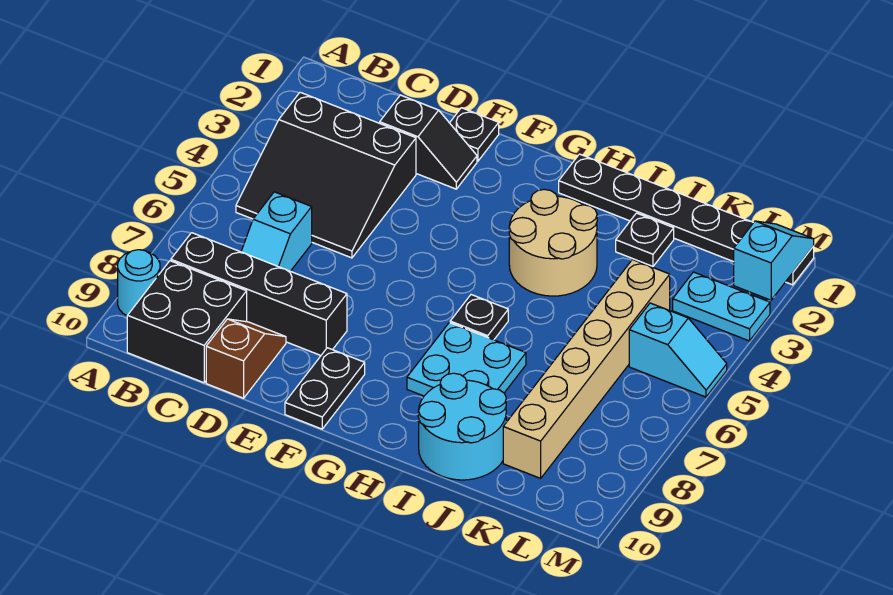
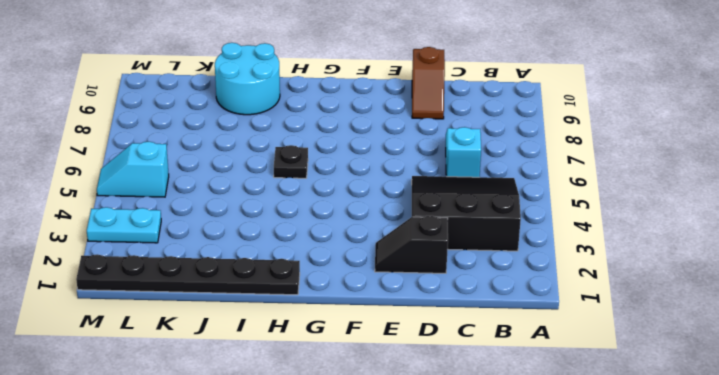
none -> cyan round brick A9 level 1
none -> black brick B8:E8 level 1
none -> black brick B9:C10 level 1

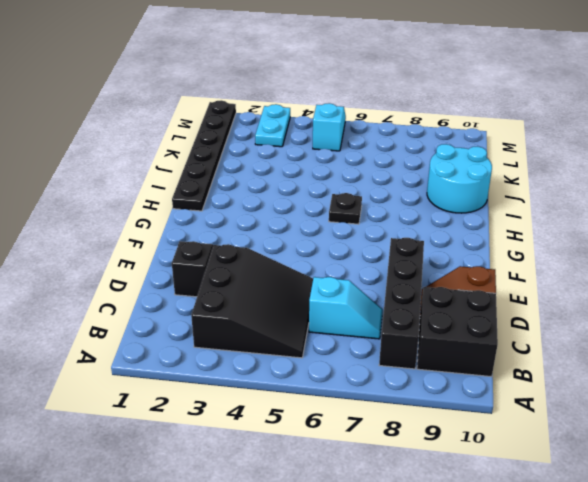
none -> cyan round brick A9 level 1
none -> black plate E1 level 1
none -> black plate F9:F10 level 1

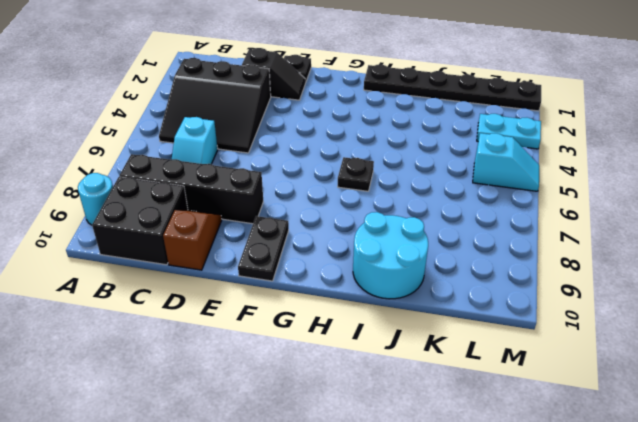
none -> tan round brick H3:I4 level 1
none -> cyan plate H7:I8 level 1
none -> black plate J2 level 1

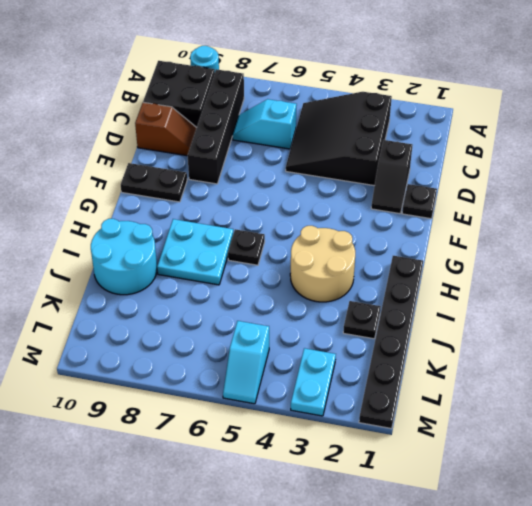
none -> tan brick K4:K9 level 1
none -> cyan slope M1:M2 level 2 top 2

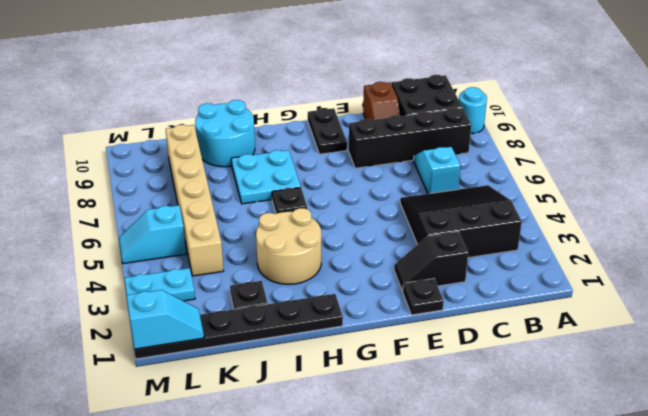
cyan slope L1:M1 level 2 top M -> cyan slope M1:M2 level 2 top 2

